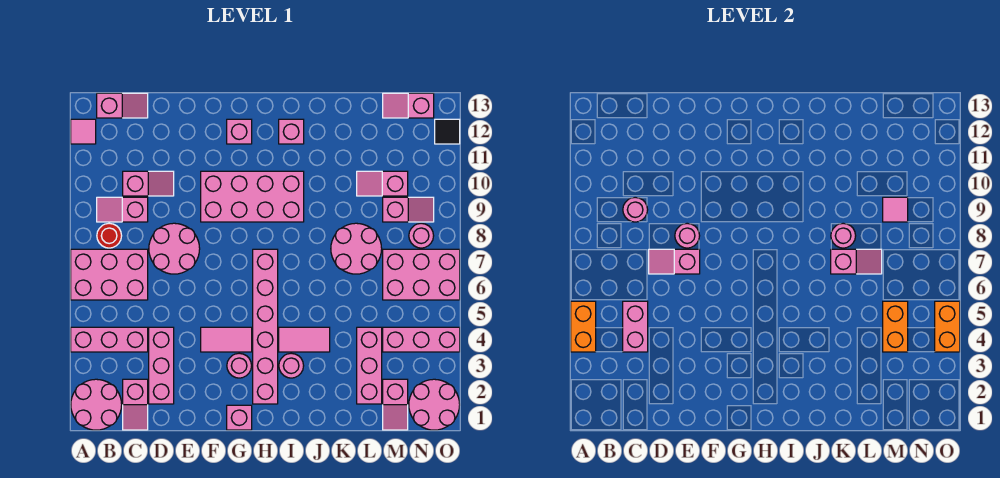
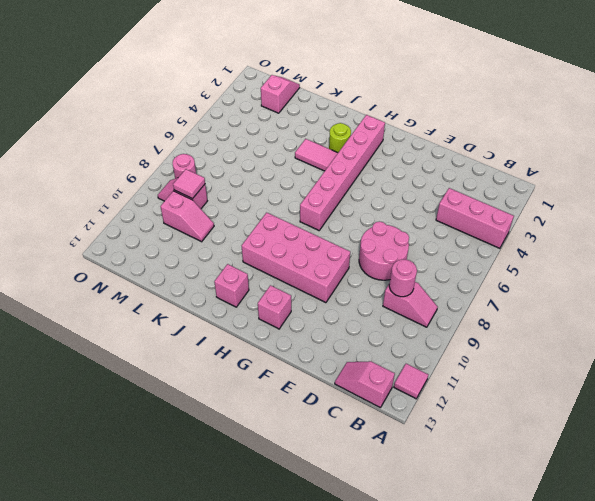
lime round brick I3 level 1 -> pink round brick I3 level 1
none -> pink round brick A1:B2 level 1
none -> pink brick A6:C7 level 1
none -> red round brick B8 level 1
none -> pink slope C1:C2 level 1 top 2

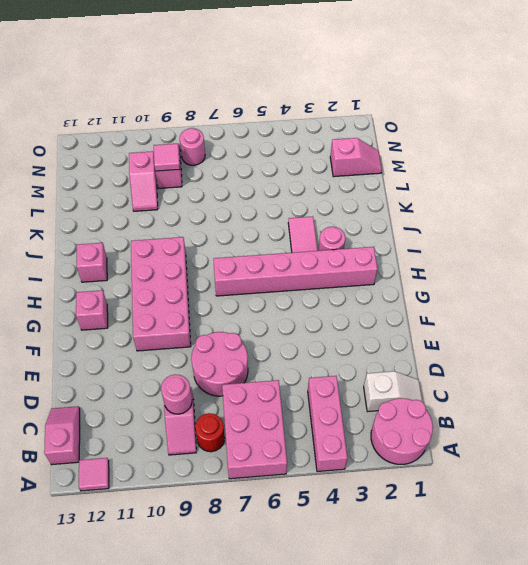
white slope C1:C2 level 1 top 2 -> pink slope C1:C2 level 1 top 2
none -> pink slope C10:D10 level 1 top C
none -> pink brick D2:D4 level 1
none -> pink tile F4:G4 level 1
none -> pink brick G1 level 1

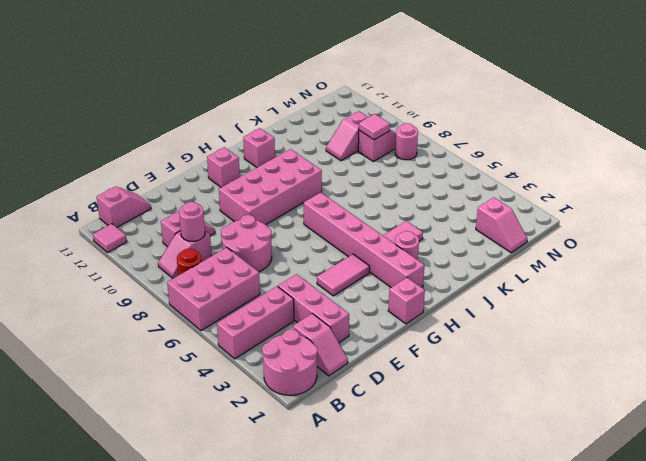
none -> pink round brick G3 level 1
none -> pink round brick K7:L8 level 1
none -> pink brick L2:L4 level 1
none -> pink brick M4:O4 level 1

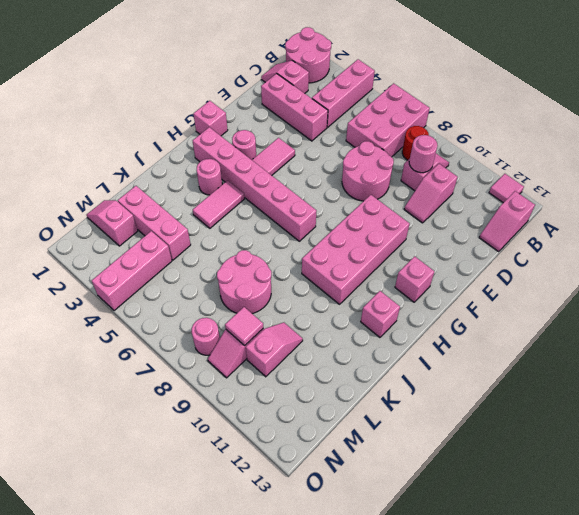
none -> pink brick M6:O7 level 1
none -> pink slope M13:N13 level 1 top N
none -> pink round brick N1:O2 level 1
none -> black tile O12 level 1

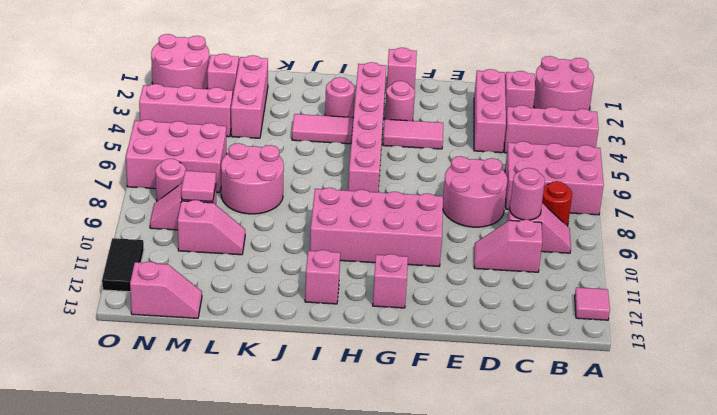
black tile O11:O12 level 1 -> black tile O12 level 1
none -> pink slope B13:C13 level 1 top B
none -> orange brick A4:A5 level 2
none -> pink brick C4:C5 level 2
none -> pink slope D7:E7 level 2 top E

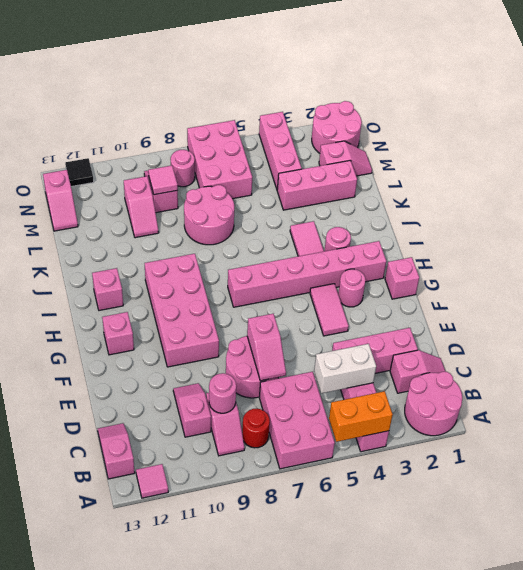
white brick C4:C5 level 2 -> pink brick C4:C5 level 2
none -> pink round brick E8 level 2
none -> pink slope K7:L7 level 2 top K
none -> pink round brick K8 level 2
none -> orange brick M4:M5 level 2

